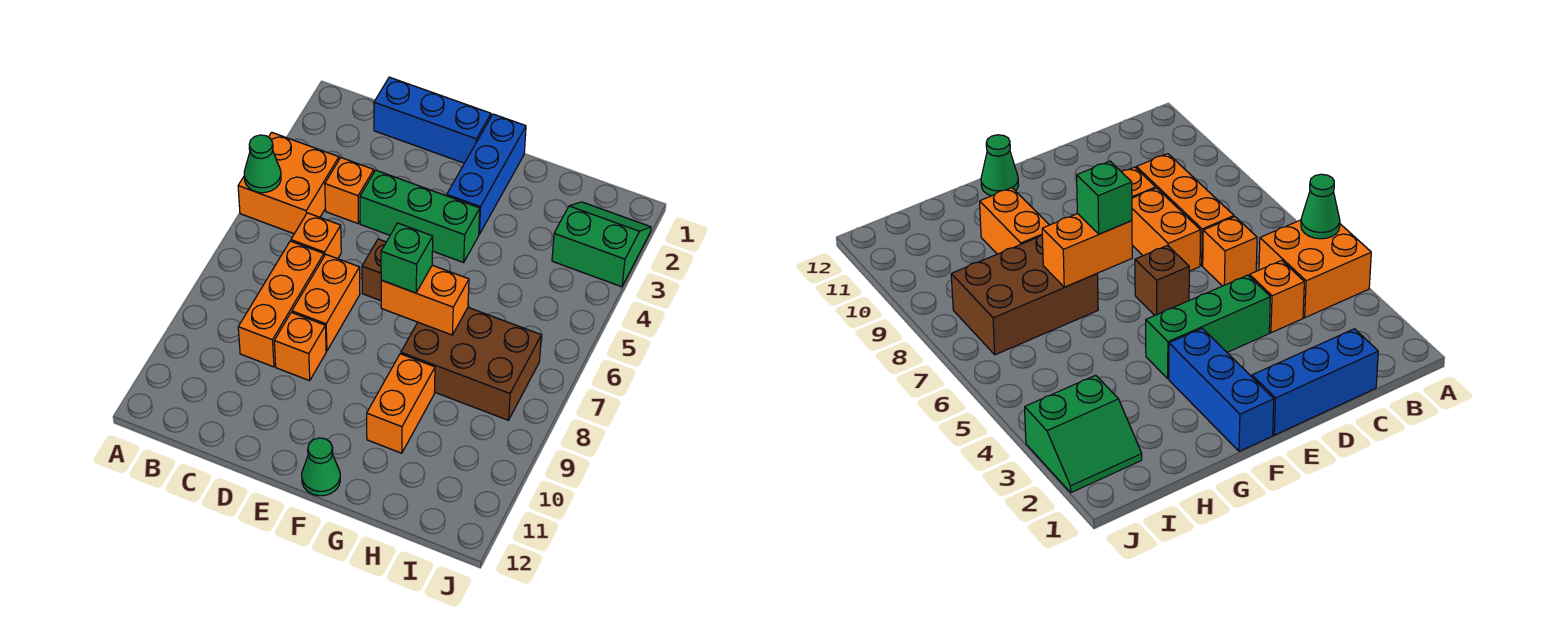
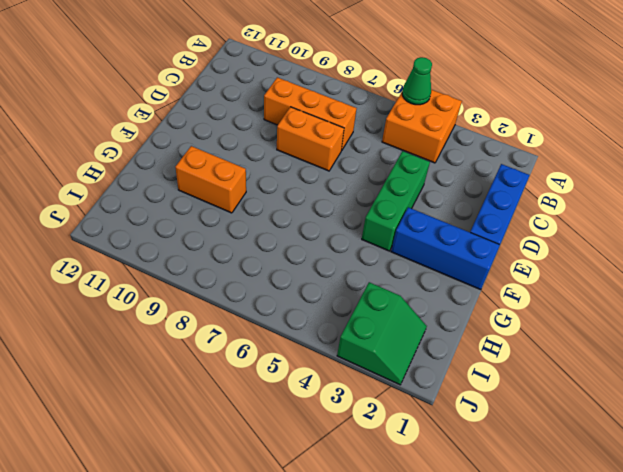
none -> orange brick C4 level 1
none -> orange brick C6 level 1
none -> orange brick D9 level 1

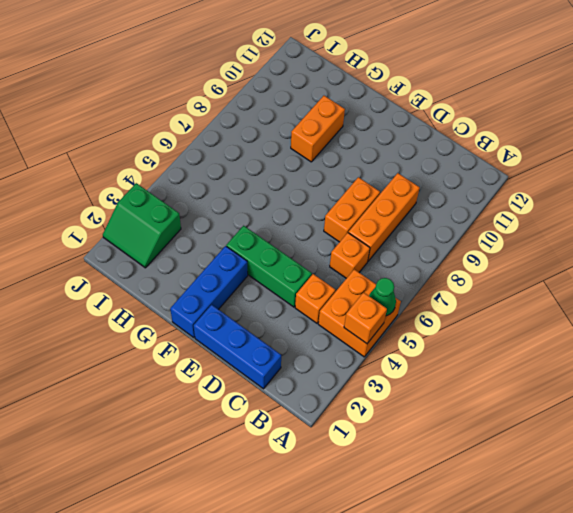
orange brick A4 level 2 -> orange brick D9 level 1
none -> brown brick E6 level 1
none -> green cone F12 level 1
none -> brown brick G7:I8 level 1

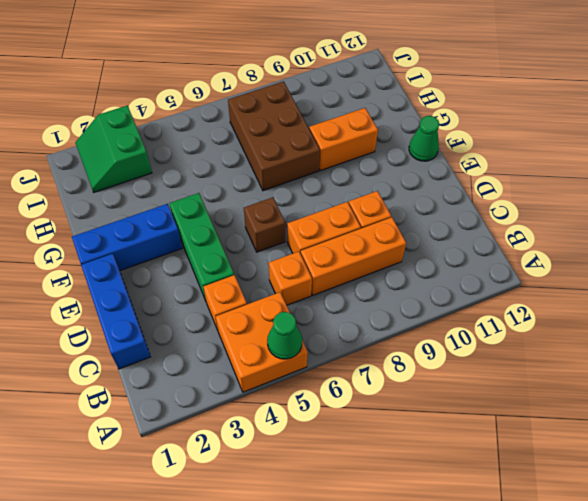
none -> orange brick F7:G7 level 2
none -> green brick F7 level 3

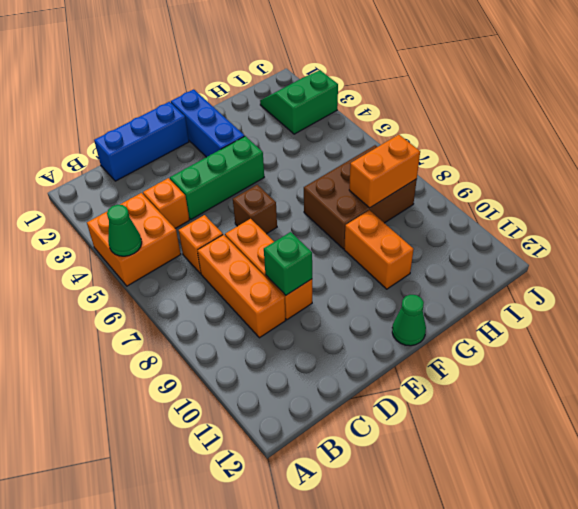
green brick D9 level 2 -> green brick F7 level 3
orange brick H8:I8 level 2 -> orange brick F7:G7 level 2

